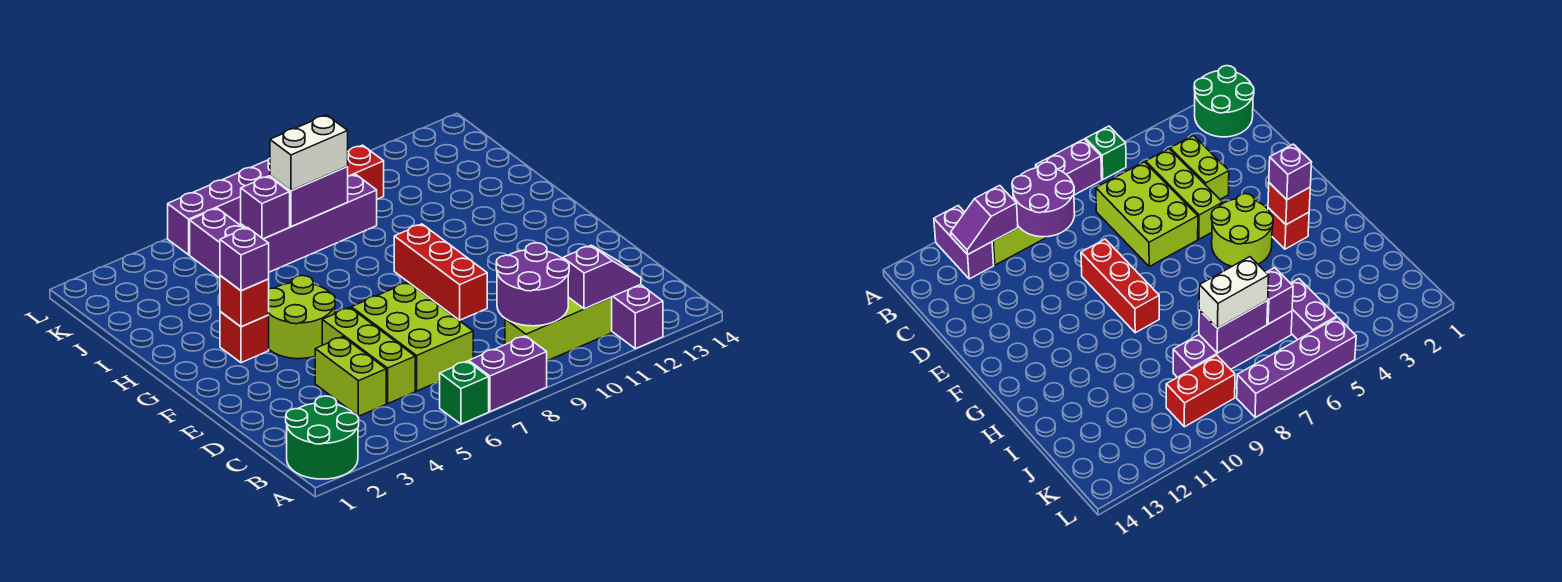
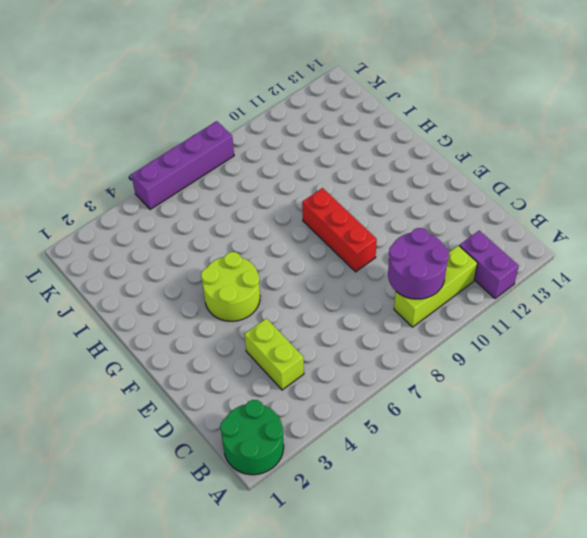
none -> green brick A6 level 1
none -> purple brick A7:A8 level 1
none -> lime brick C5:E5 level 1

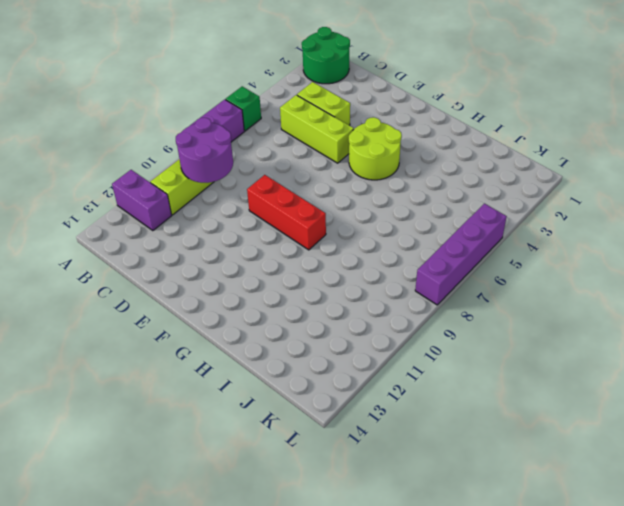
none -> lime brick C6:E7 level 1
none -> red brick G3 level 1
none -> purple brick J5:K5 level 1

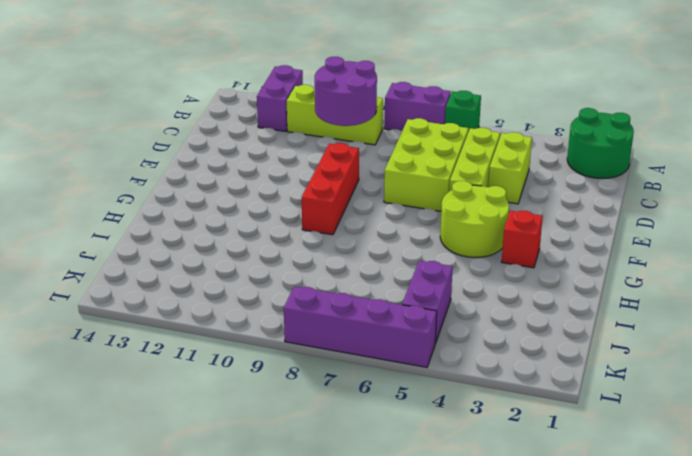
none -> purple brick J6:J9 level 1
none -> red brick K9:K10 level 1
none -> purple slope B11:B12 level 2 top 11

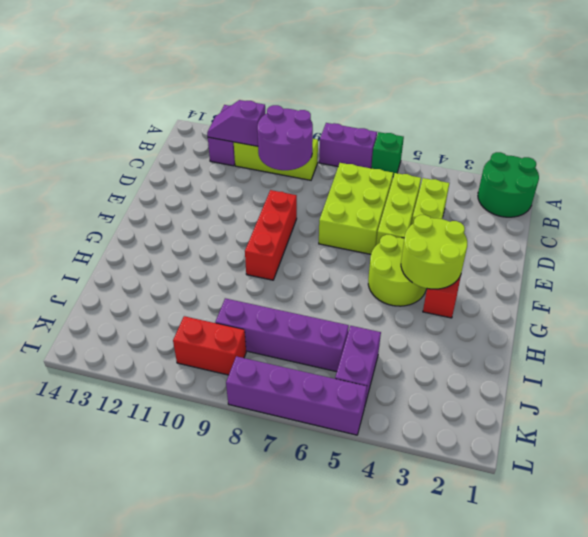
lime round brick F3:G4 level 2 -> red brick G3 level 2
none -> purple brick J6 level 2
none -> purple brick J7:J8 level 2
none -> purple brick G3 level 3

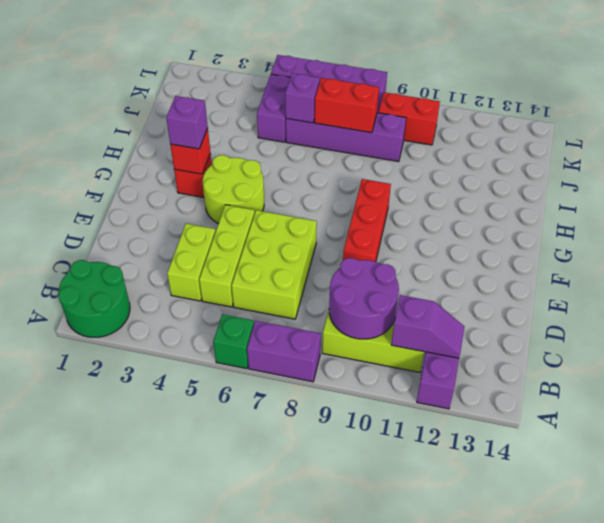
red brick J7:J8 level 2 -> purple brick J7:J8 level 2
none -> white brick J7:J8 level 3

